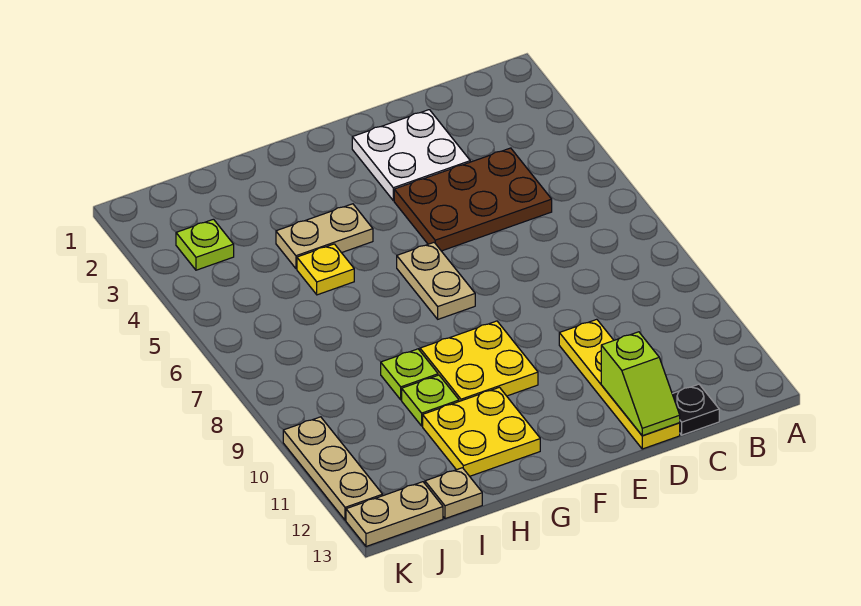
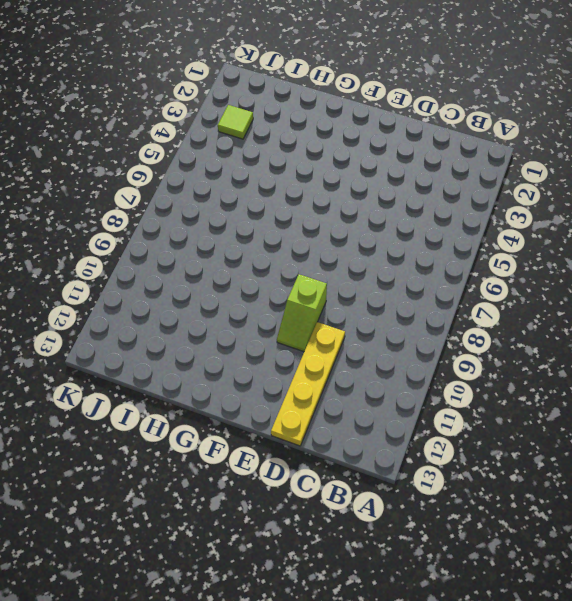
lime slope E9:E10 level 1 top 9 -> lime slope D12:D13 level 2 top 12
lime tile J3 level 1 -> lime plate J3 level 1
none -> brown plate C4:E5 level 1
none -> black plate C13 level 1
none -> white plate D2:E3 level 1

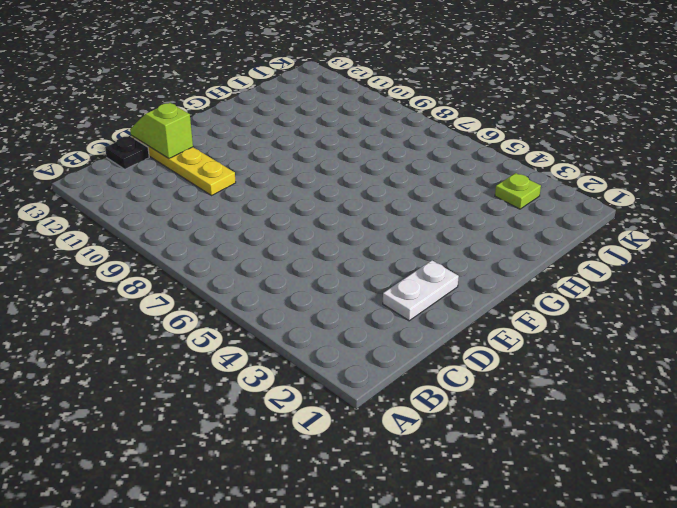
white plate D2:E2 level 1 -> white plate D2:E3 level 1
none -> brown plate C4:E5 level 1
none -> tan plate F6:F7 level 1
none -> yellow plate F9:G10 level 1

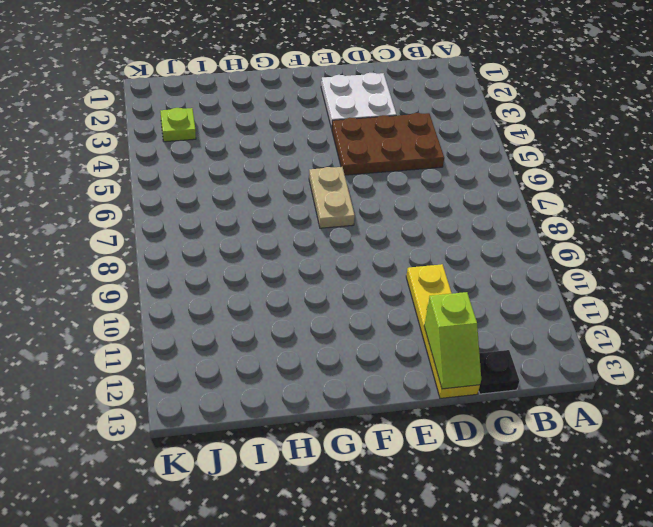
none -> yellow plate F9:G10 level 1
none -> tan plate G4:H4 level 1
none -> yellow plate G11:H12 level 1

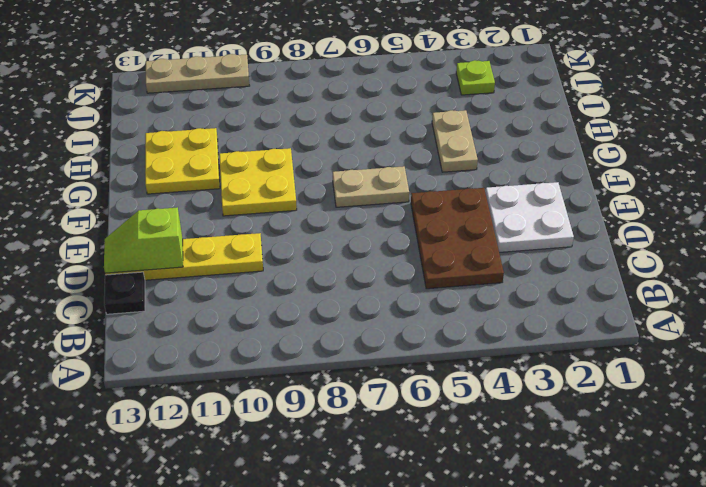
none -> yellow plate H5 level 1
none -> lime plate H9 level 1
none -> lime plate H10 level 1

